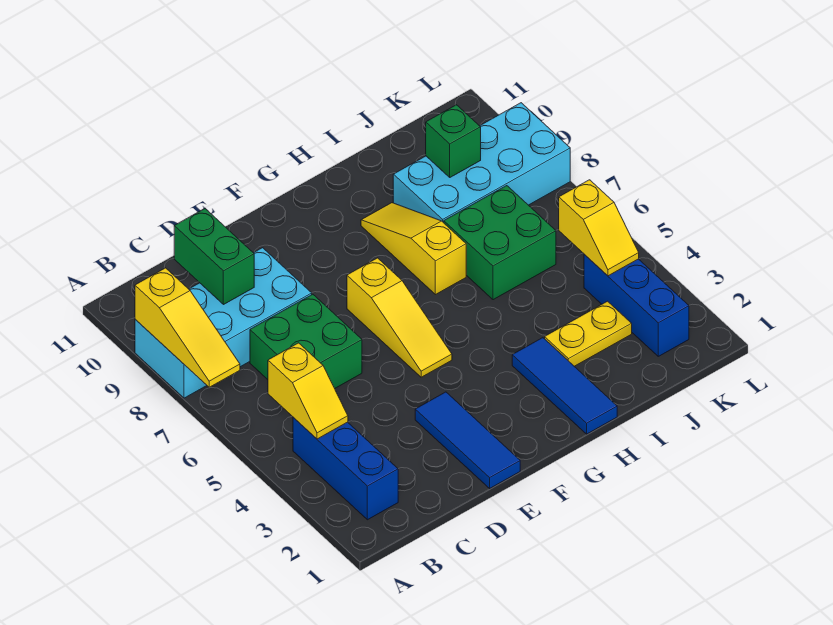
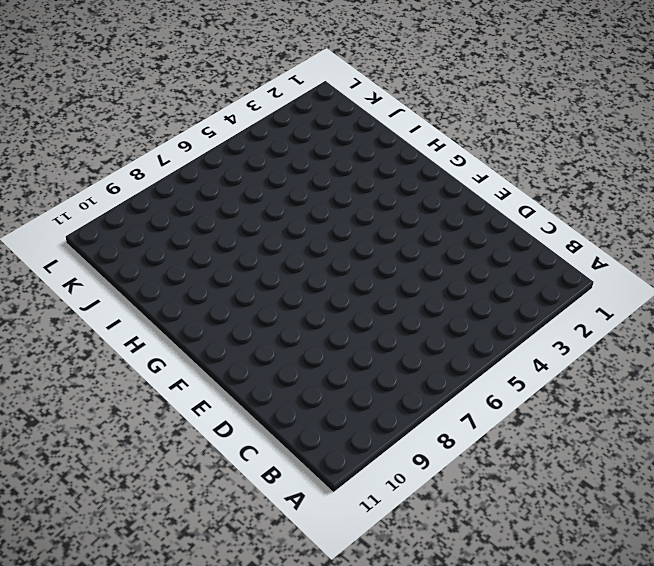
none -> cyan brick A8:D9 level 1
none -> blue brick B2:B4 level 1
none -> green brick C6:D7 level 1

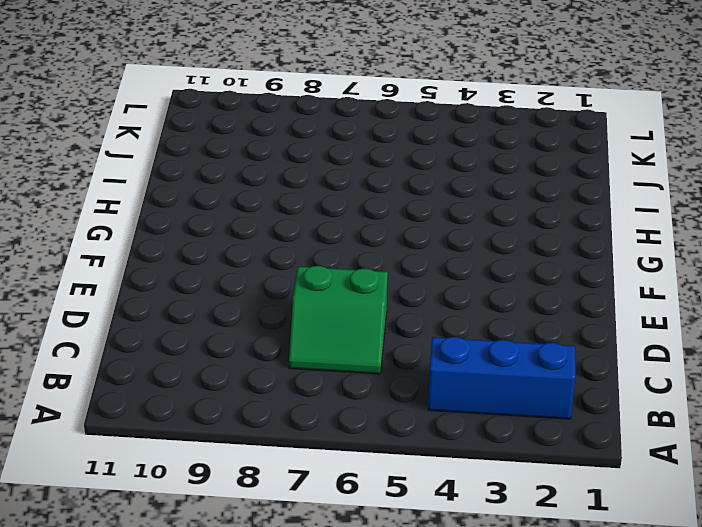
green slope C6:D7 level 1 top D -> green brick C6:D7 level 1
none -> cyan brick A8:D9 level 1
none -> blue tile E1:E3 level 1
none -> yellow slope F5:F7 level 1 top 7

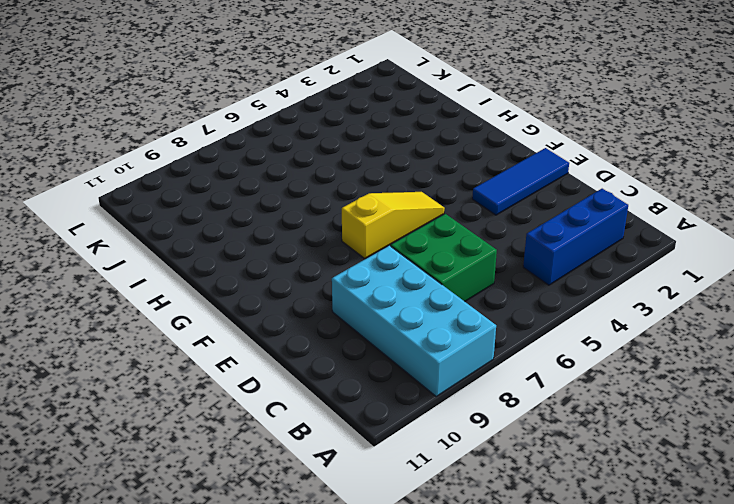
none -> blue tile H1:H3 level 1
none -> yellow slope H7:H9 level 1 top 7
none -> yellow plate I3:J3 level 1

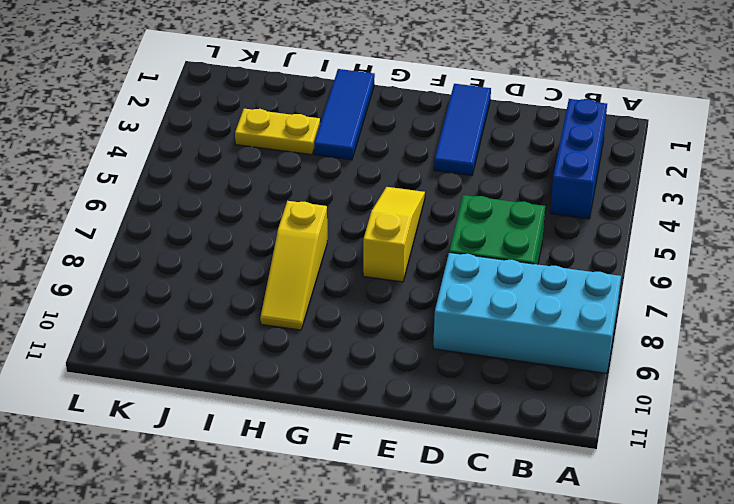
none -> green brick I6:J7 level 1
none -> cyan brick I8:L9 level 1
none -> blue brick K2:K4 level 1

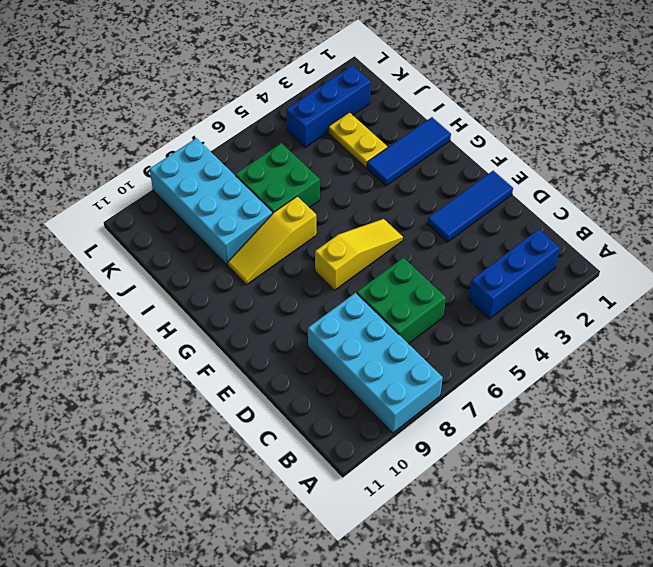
none -> yellow slope A7:A9 level 2 top 9
none -> yellow slope B4:B5 level 2 top 5
none -> green brick C9:C10 level 2

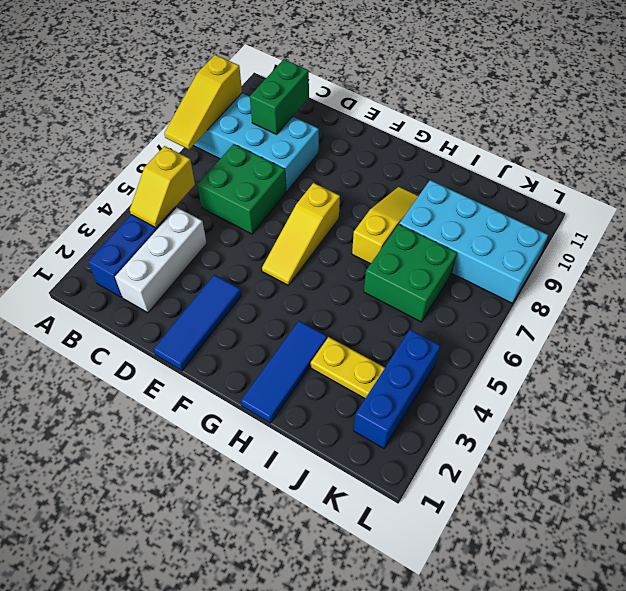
white brick C2:C4 level 1 -> none
none -> green brick J9 level 2
none -> yellow slope K4:K5 level 2 top 5

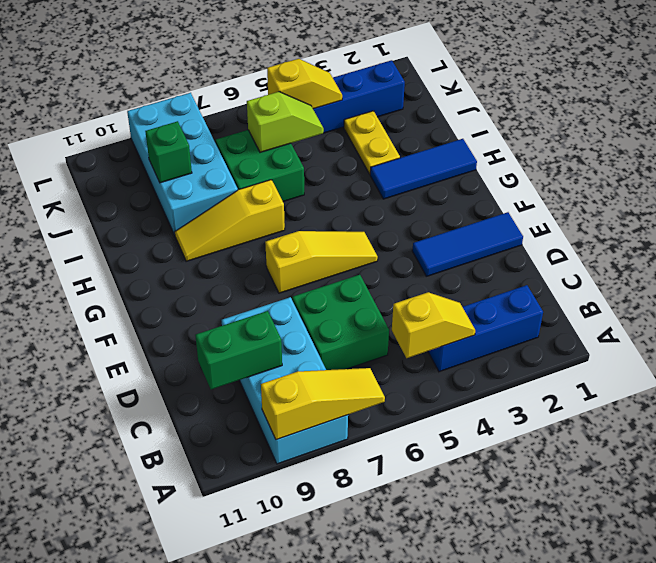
lime slope J5:J6 level 2 top 6 -> none

